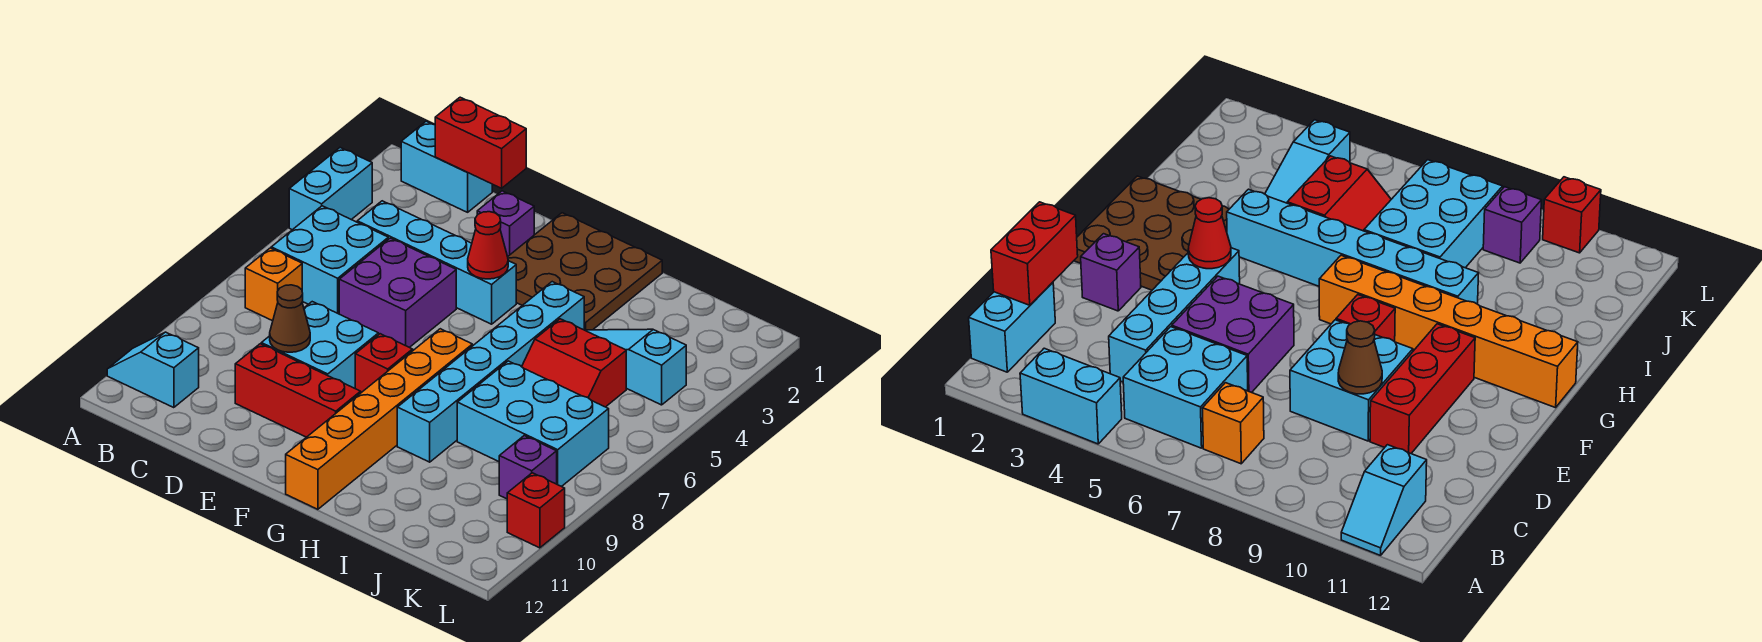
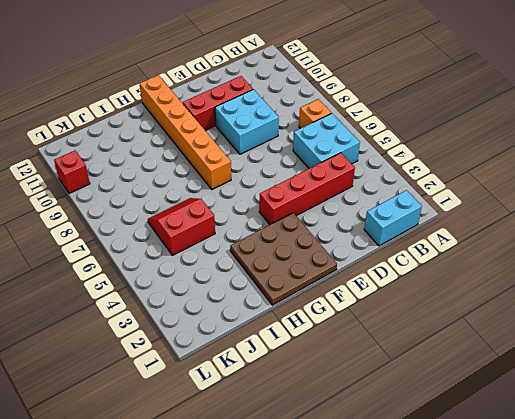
red brick C4:F4 level 1 -> cyan brick C4:F4 level 1
none -> cyan brick A3:A4 level 1
none -> cyan slope A11:B11 level 1 top B
none -> purple brick D5:E6 level 1

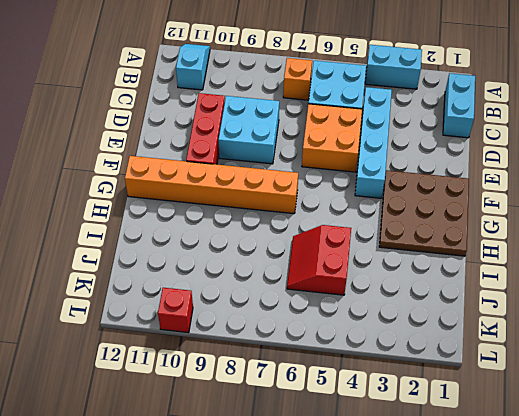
orange brick D5:E6 level 1 -> purple brick D5:E6 level 1
none -> purple brick E2 level 1
none -> red brick F8 level 1
none -> cyan brick H4:H9 level 1

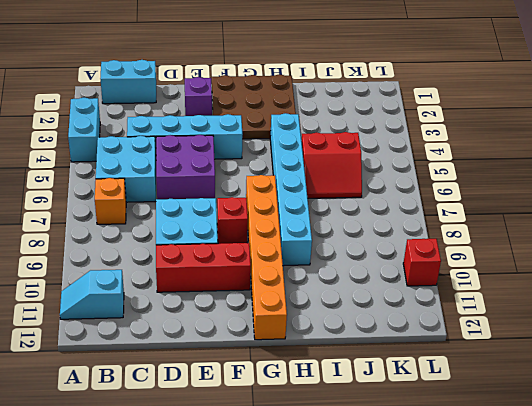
none -> cyan slope I4:K4 level 1 top K
none -> cyan brick I7:K8 level 1
none -> purple brick K9 level 1

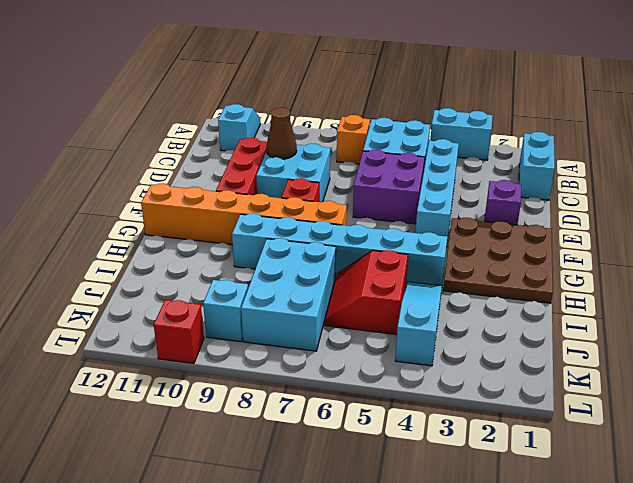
cyan brick K9 level 1 -> purple brick K9 level 1
none -> red brick C1:D1 level 2
none -> red cone F4 level 2

